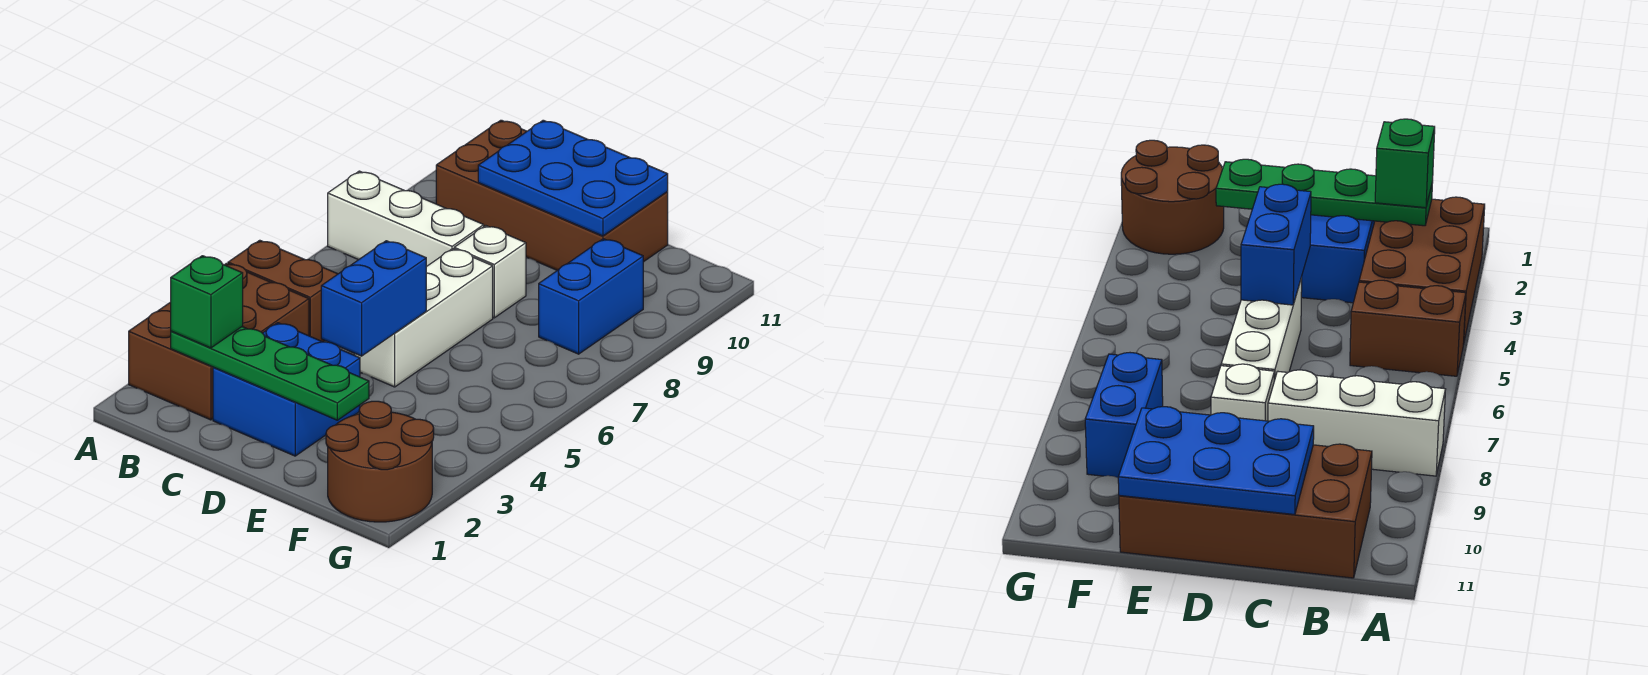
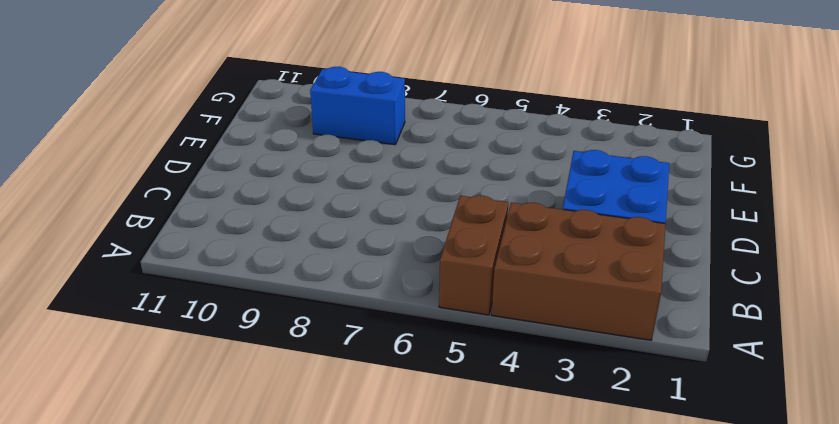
none -> white brick A8:C8 level 1
none -> brown brick B10:E11 level 1
none -> white brick D5:D7 level 1

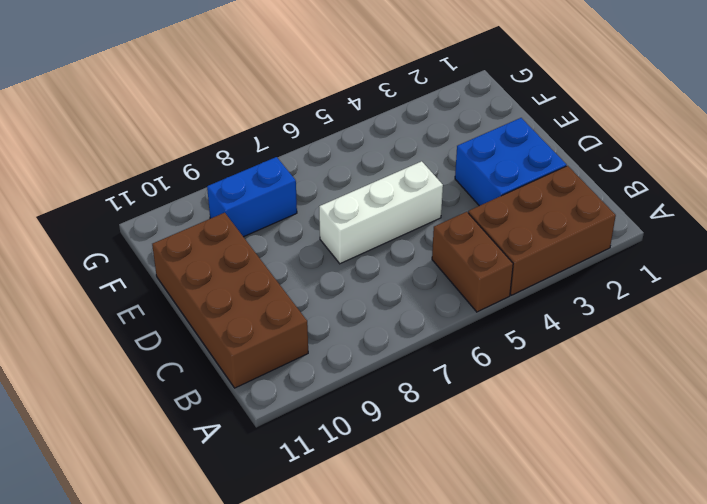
none -> white brick A8:C8 level 1
none -> white brick D8 level 1
none -> brown round brick F1:G2 level 1

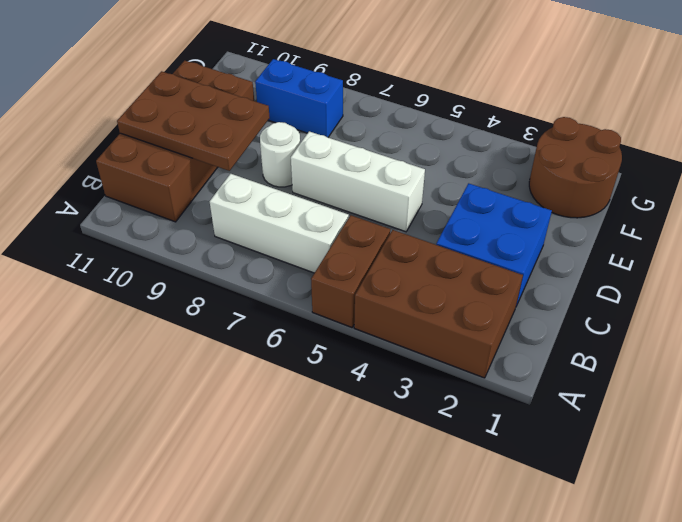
white brick B6:B8 level 1 -> white brick A8:C8 level 1
brown plate C9:D11 level 2 -> blue plate C10:E11 level 2
white round brick D8 level 1 -> white brick D8 level 1
none -> green plate B2:E2 level 2
none -> blue brick D4:D5 level 2
none -> green brick B2 level 3

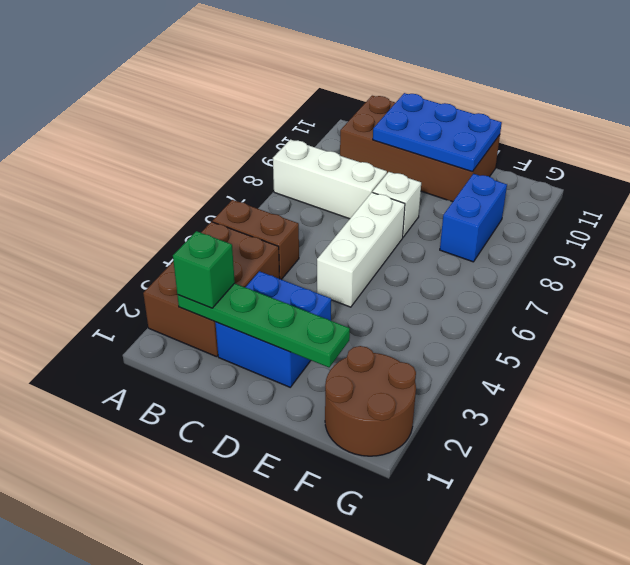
none -> blue brick D4:D5 level 2

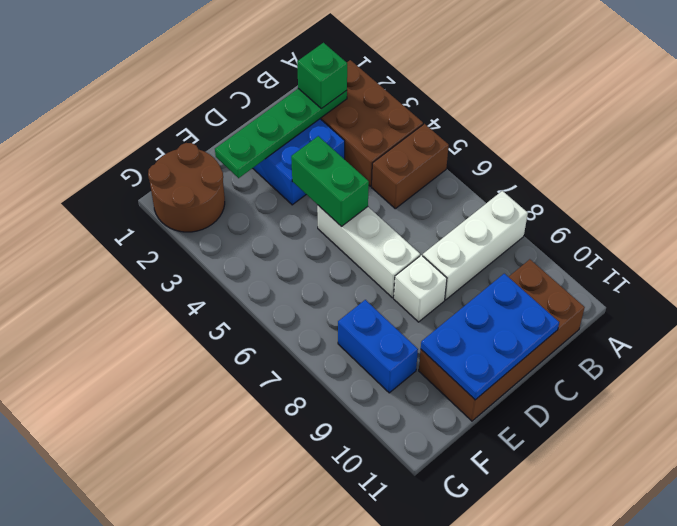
green brick D4:D5 level 2 -> blue brick D4:D5 level 2

